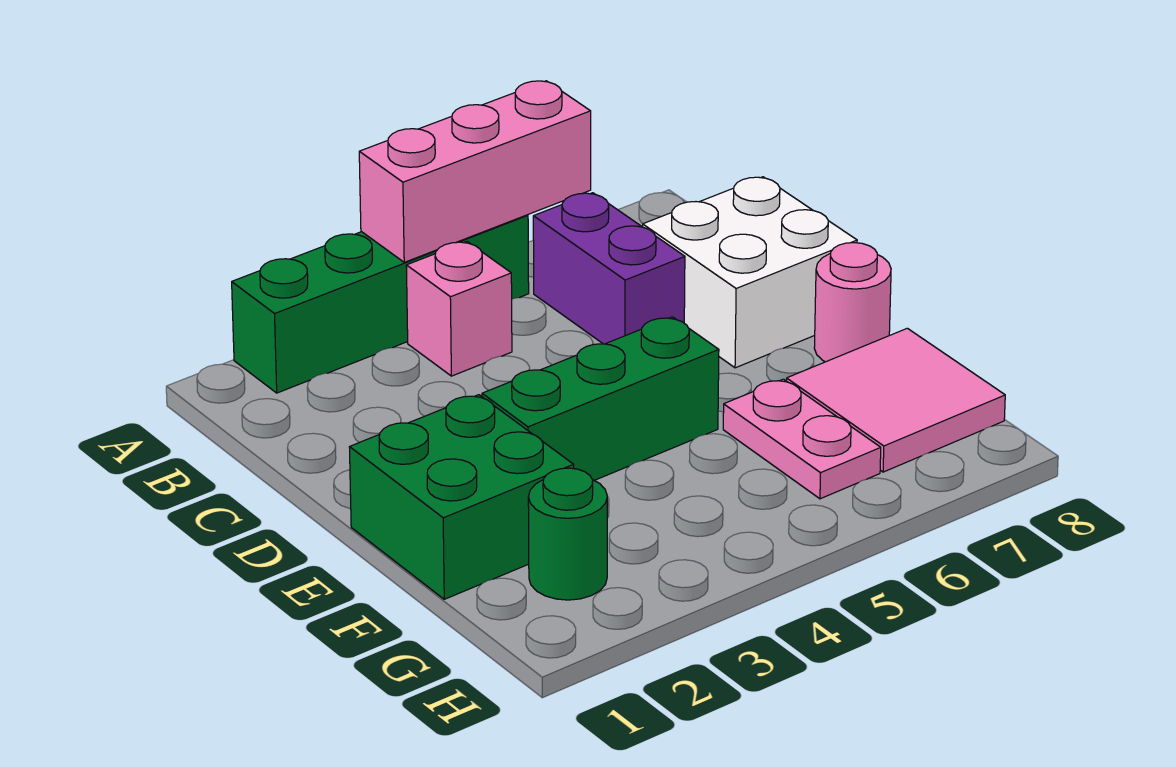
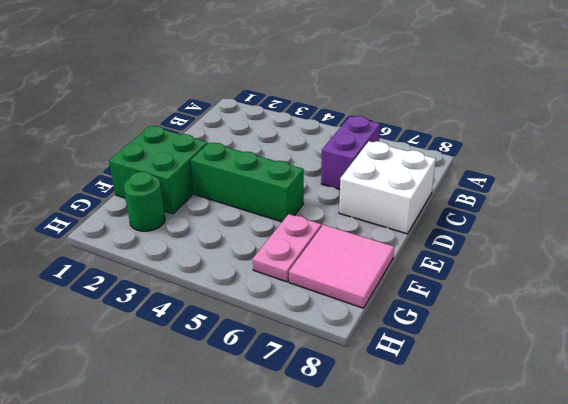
none -> green brick A2:A5 level 1
none -> pink brick B4 level 1

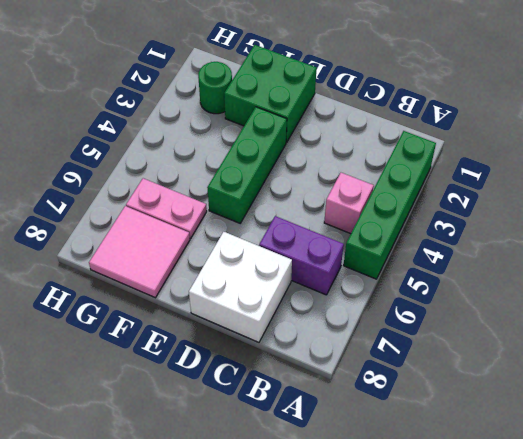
none -> pink round brick E8 level 1
none -> pink brick A4:A6 level 2

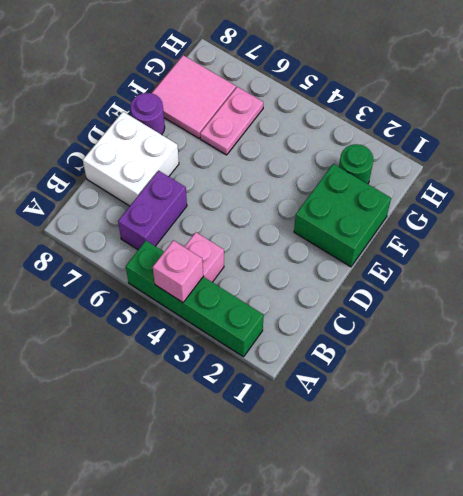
pink brick A4 level 2 -> pink brick A4:A6 level 2
purple round brick E8 level 1 -> pink round brick E8 level 1
none -> green brick E3:E5 level 1

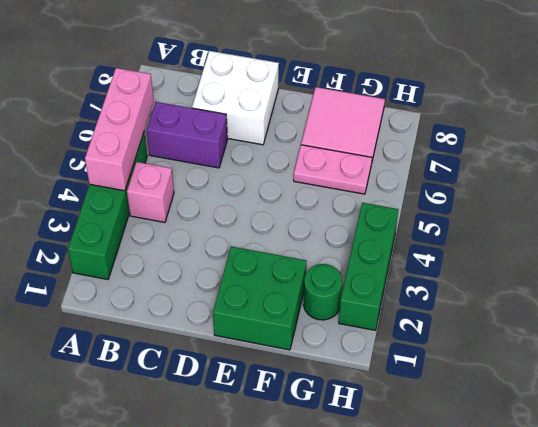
green brick H2:H4 level 1 -> green brick E3:E5 level 1
none -> pink round brick E8 level 1

